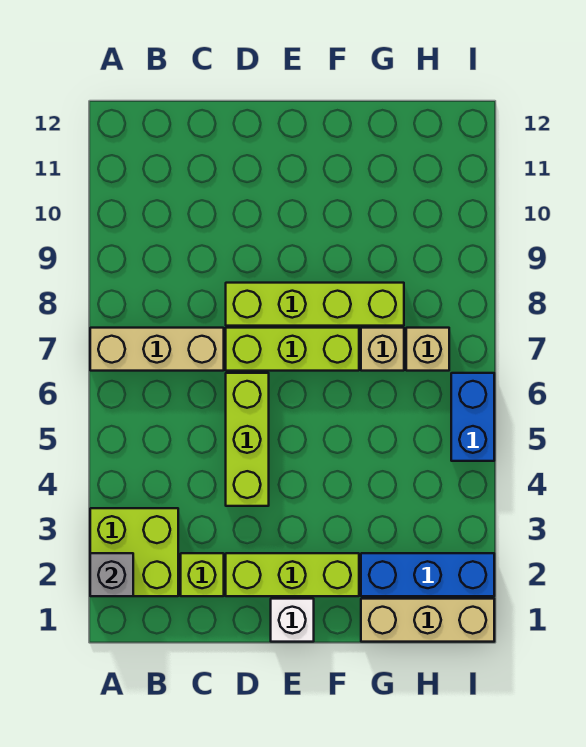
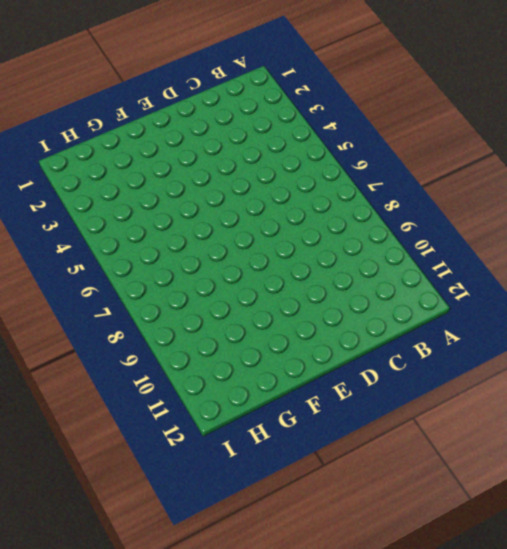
none -> lime brick A2:B3 level 1
none -> tan brick A7:C7 level 1
none -> lime brick C2 level 1

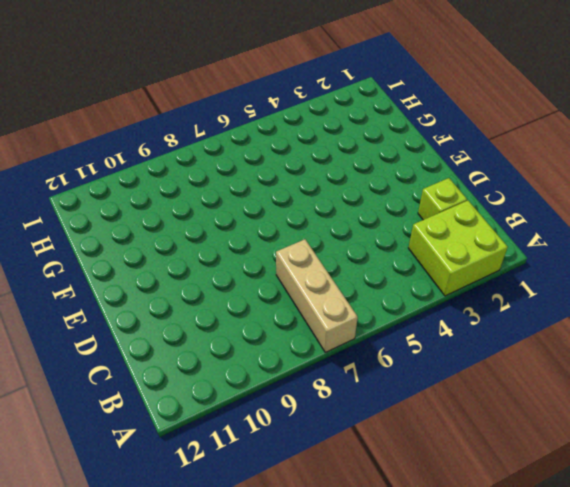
none -> lime brick D2:F2 level 1
none -> lime brick D4:D6 level 1
none -> lime brick D7:F7 level 1

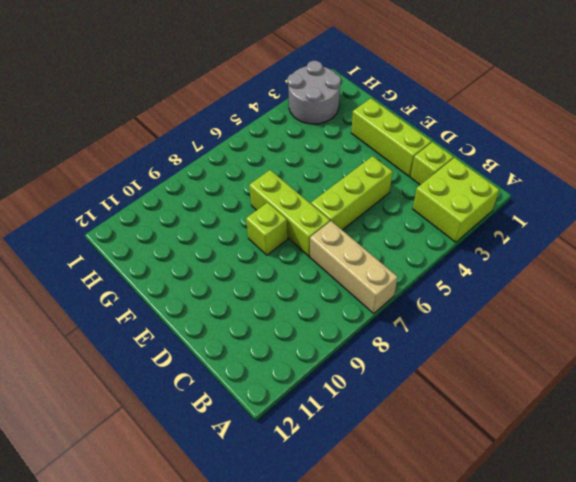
lime brick E8 level 1 -> lime brick D8:G8 level 1
grey round brick H2:I3 level 1 -> blue brick G2:I2 level 1
none -> white brick E1 level 1
none -> tan brick G1:I1 level 1
none -> tan brick G7 level 1

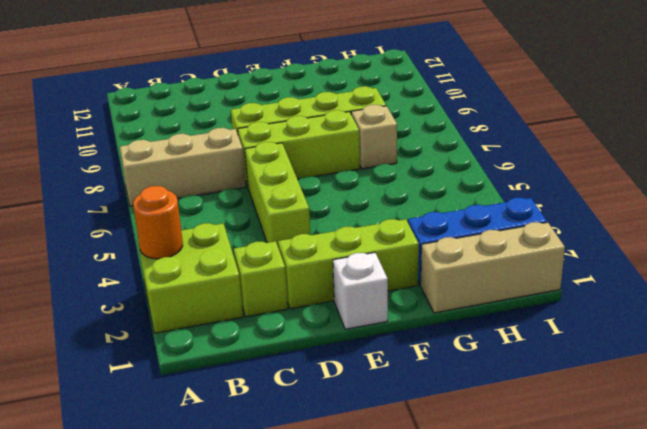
orange round brick A3 level 2 -> none
none -> tan brick H7 level 1
none -> blue brick I5:I6 level 1
none -> grey brick A2 level 2

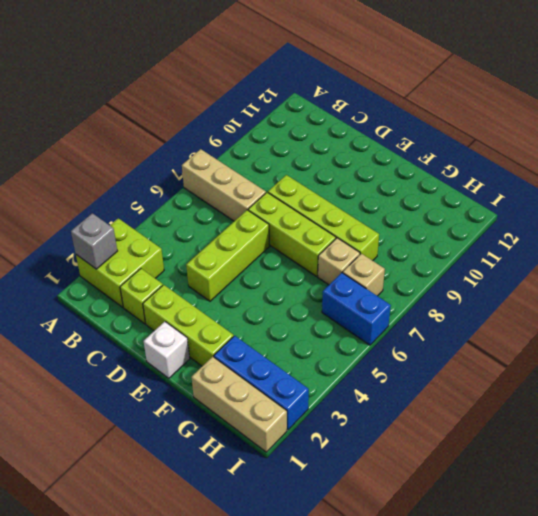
blue brick H6:I6 level 1 -> blue brick I5:I6 level 1

